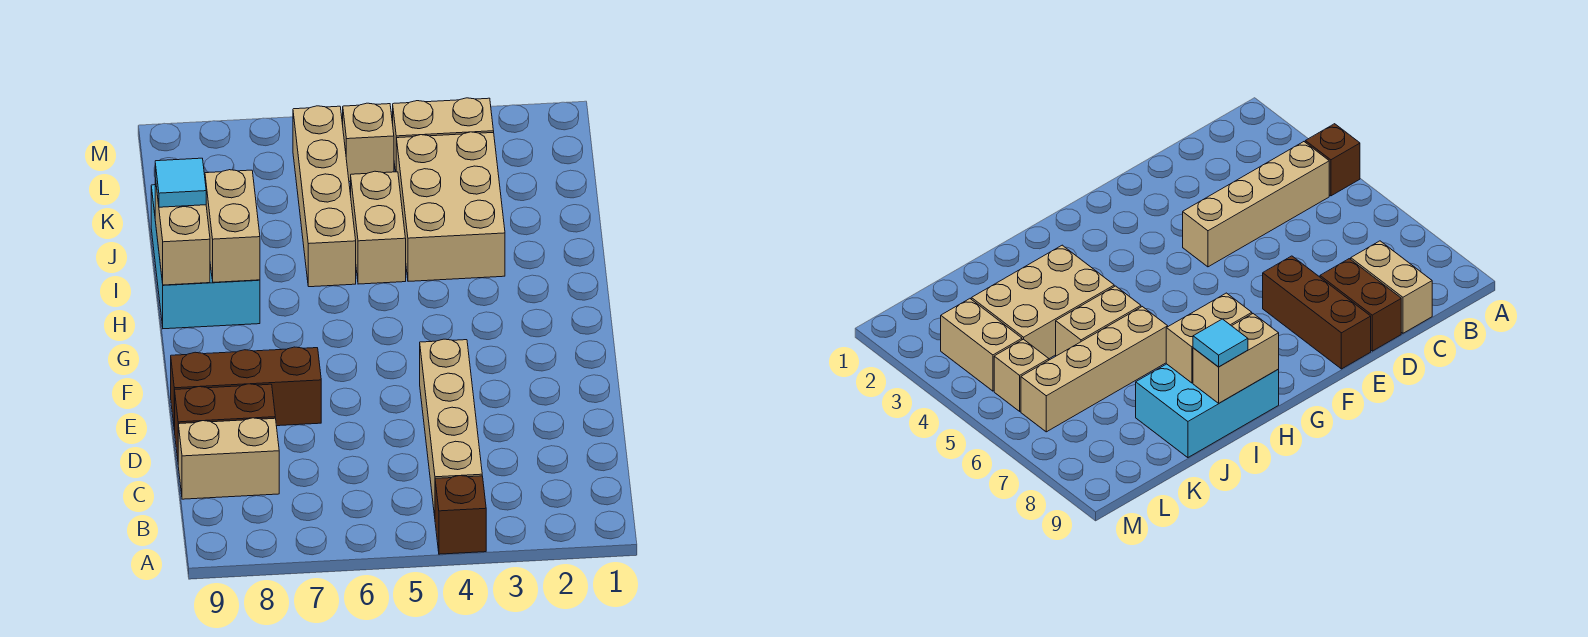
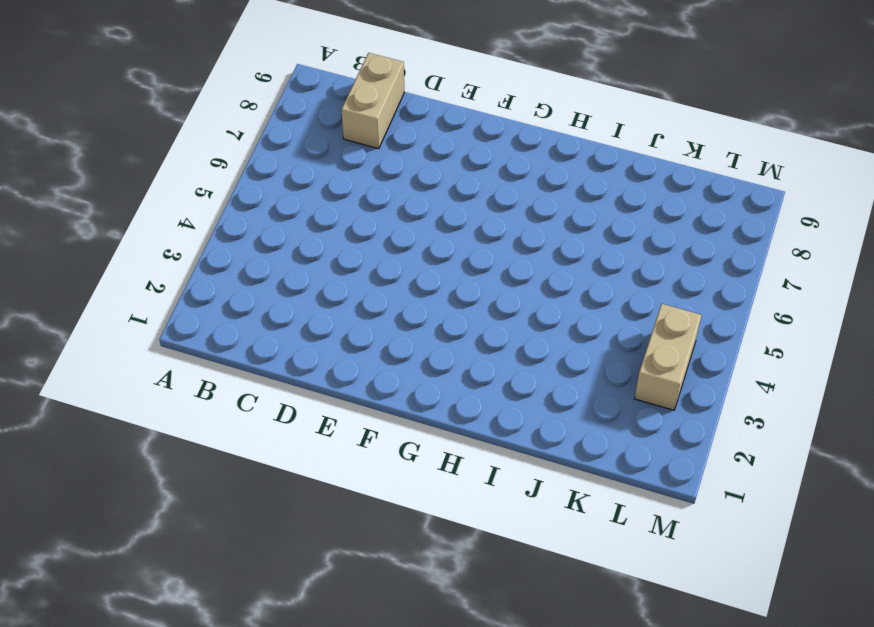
none -> brown brick A4 level 1
none -> tan brick B4:E4 level 1
none -> brown brick D8:D9 level 1

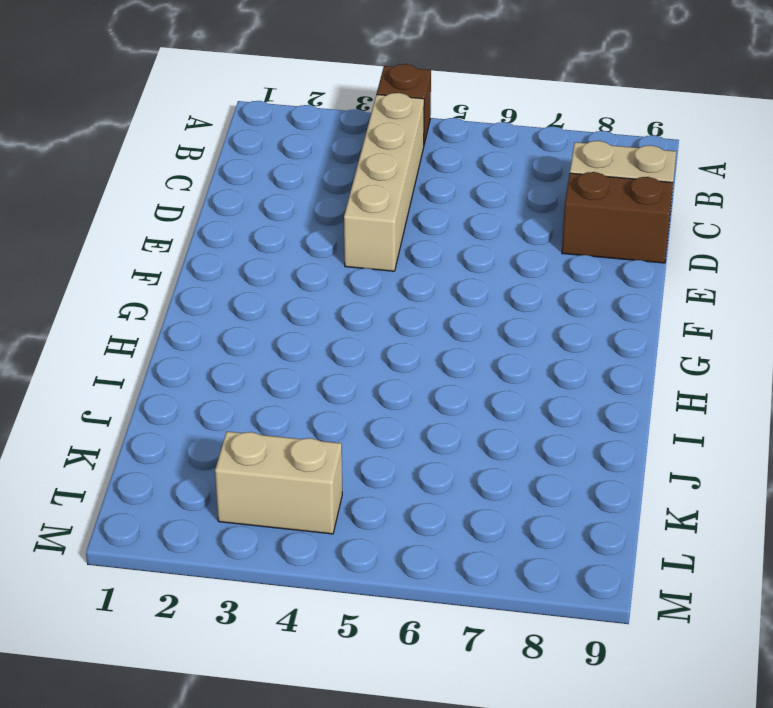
none -> brown brick E7:E9 level 1
none -> cyan brick H8:J9 level 1
none -> tan brick I3:K4 level 1

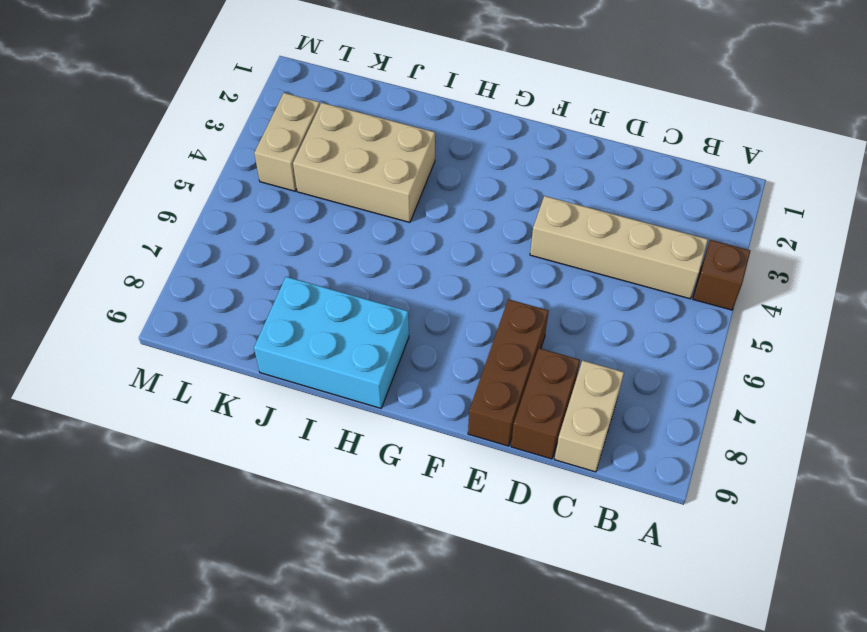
none -> tan brick I5:J5 level 1
none -> tan brick I6:L6 level 1
none -> tan brick L5 level 1

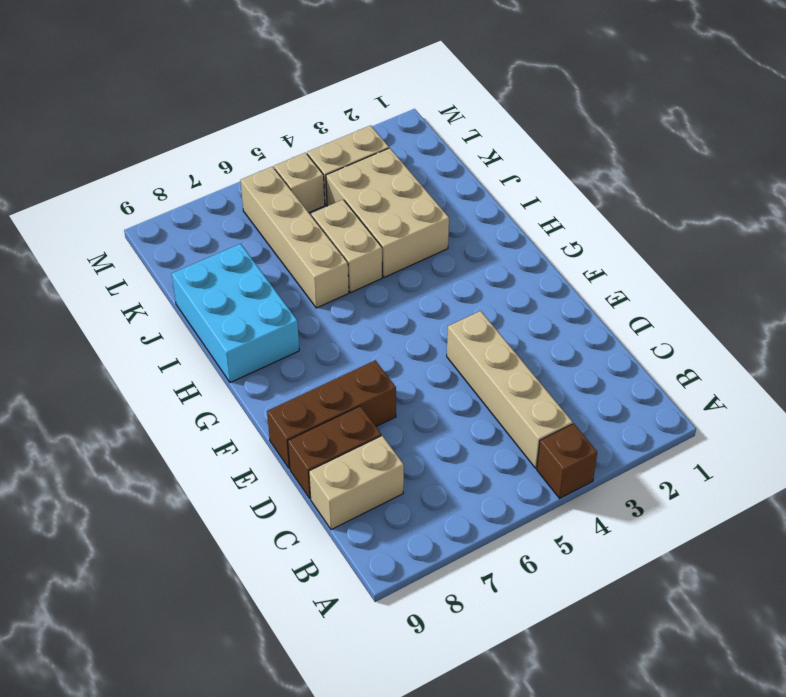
none -> tan brick H8:I8 level 2
none -> tan brick H9:I9 level 2
none -> cyan tile I9 level 3

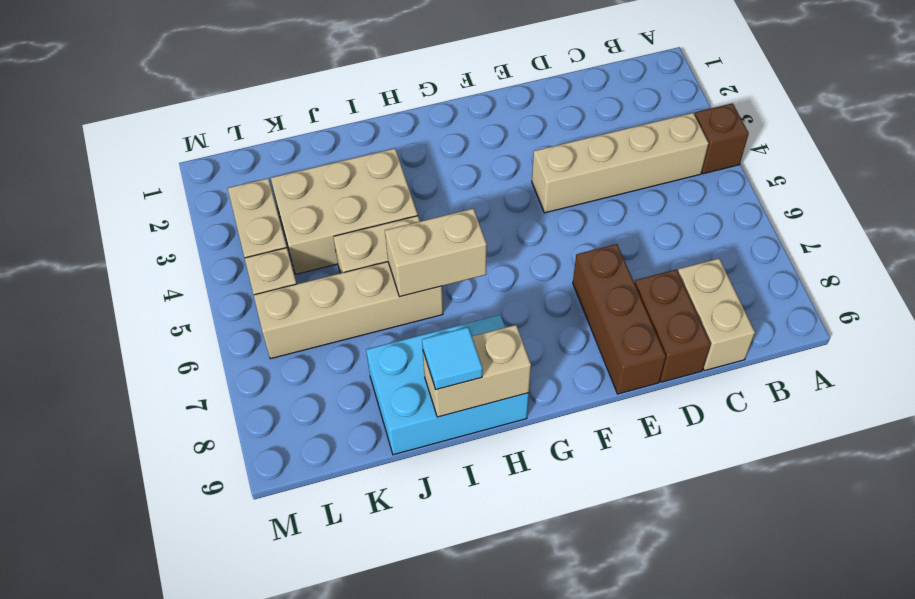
tan brick H6:I6 level 2 -> tan brick H8:I8 level 2

